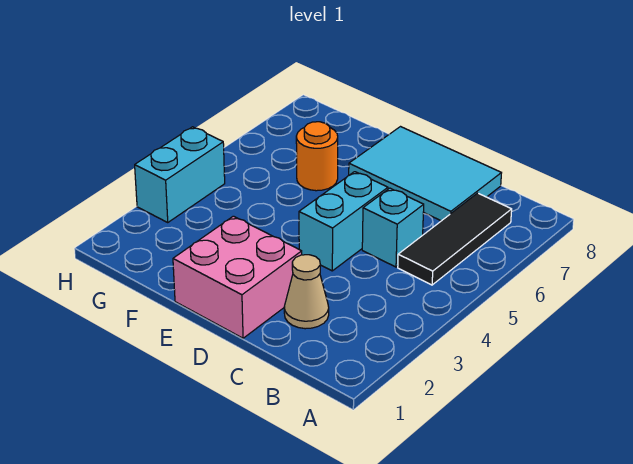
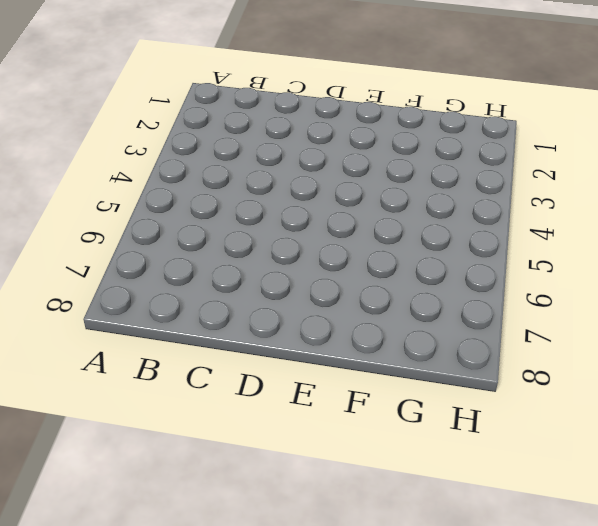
none -> black tile B5:B7 level 1
none -> tan cone C2 level 1

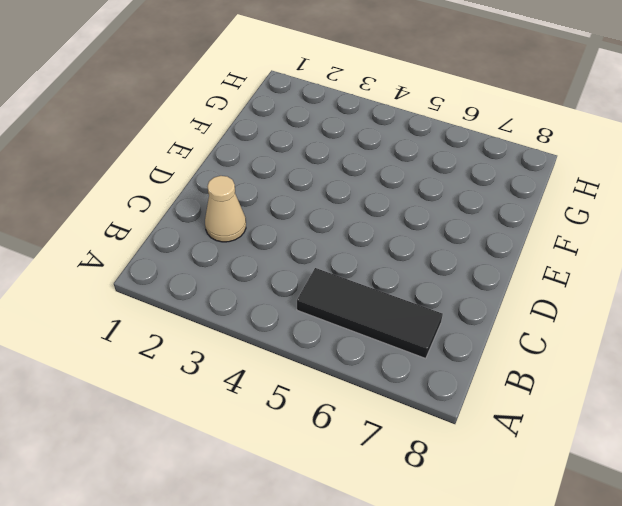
none -> cyan brick C5 level 1
none -> cyan tile C7:E8 level 1

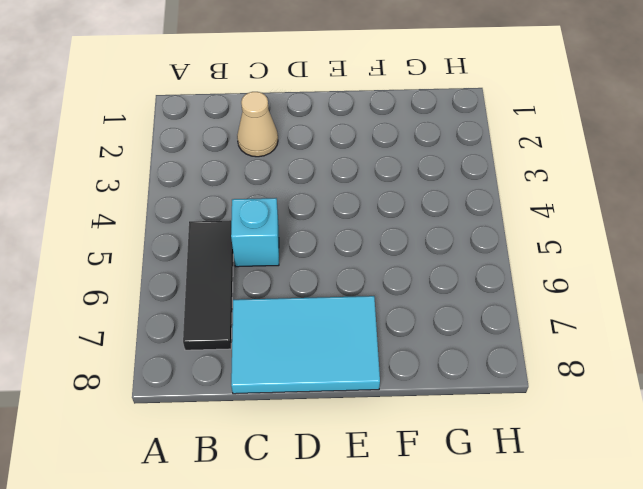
none -> pink brick D1:E2 level 1
none -> cyan brick D4:D5 level 1

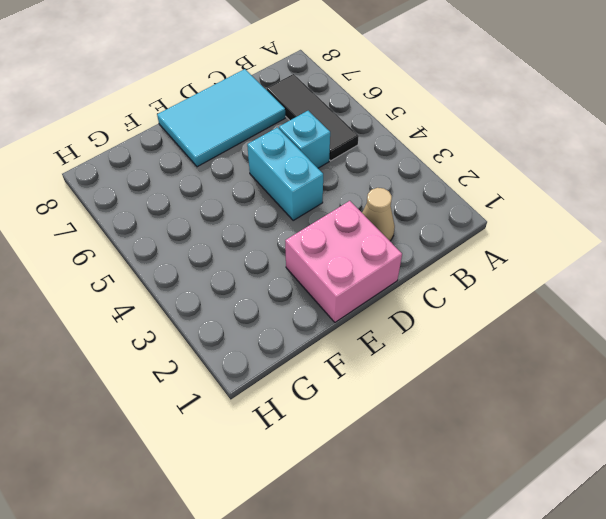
none -> orange round brick F6 level 1
none -> cyan brick H3:H4 level 1

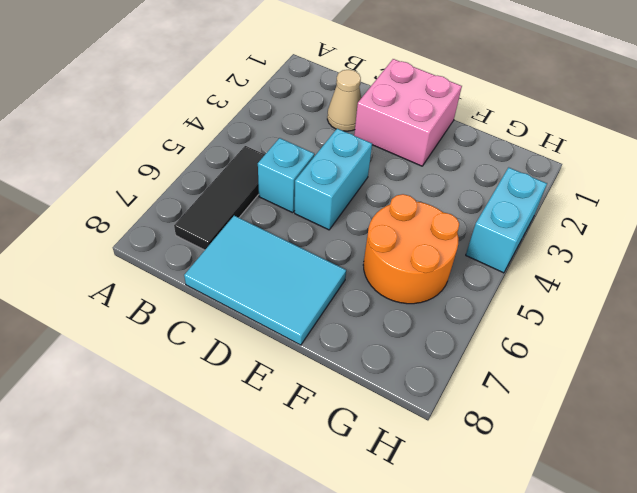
orange round brick F5:G6 level 1 -> orange round brick F6 level 1

